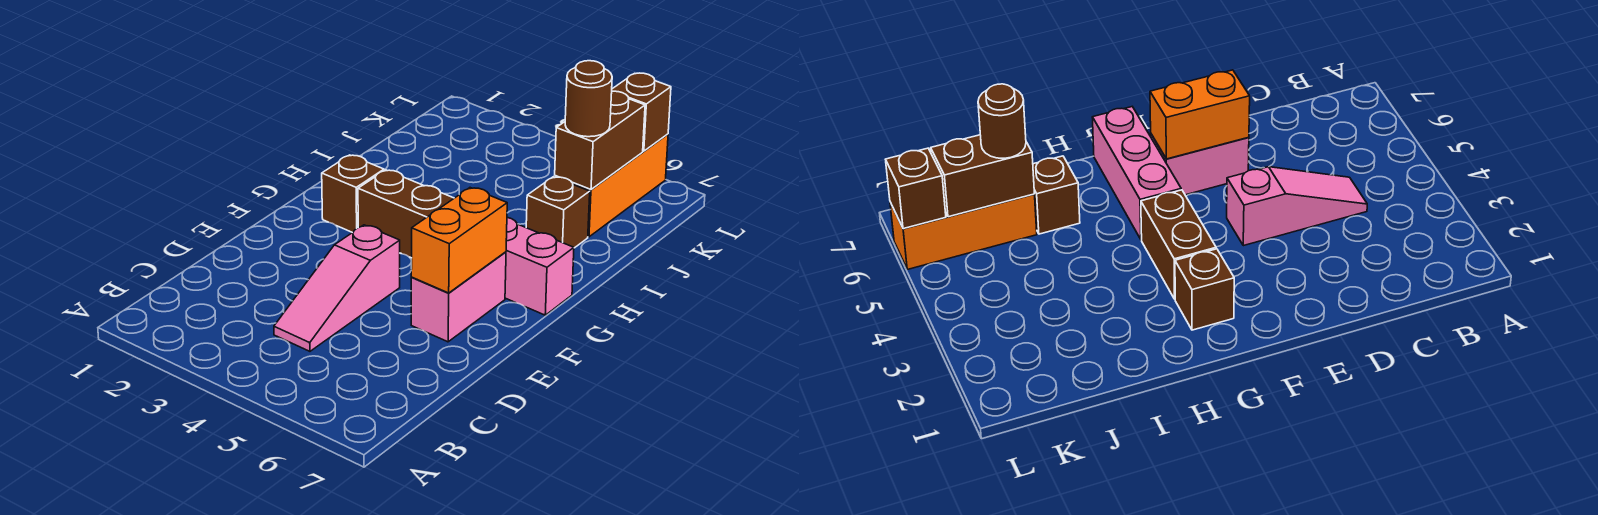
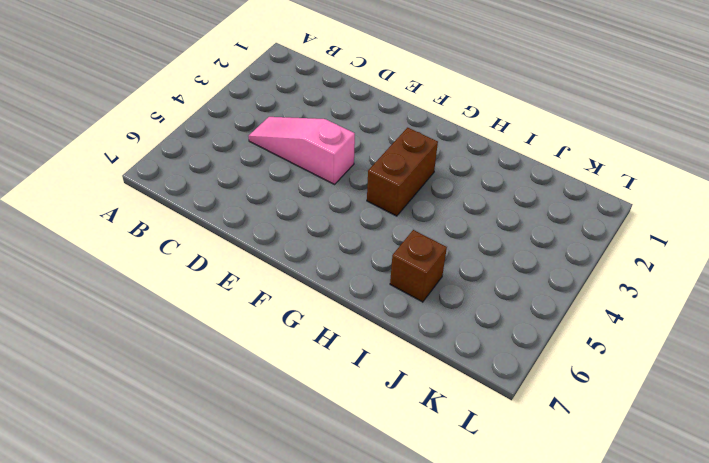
none -> pink brick E6:F6 level 1
none -> brown brick G2 level 1

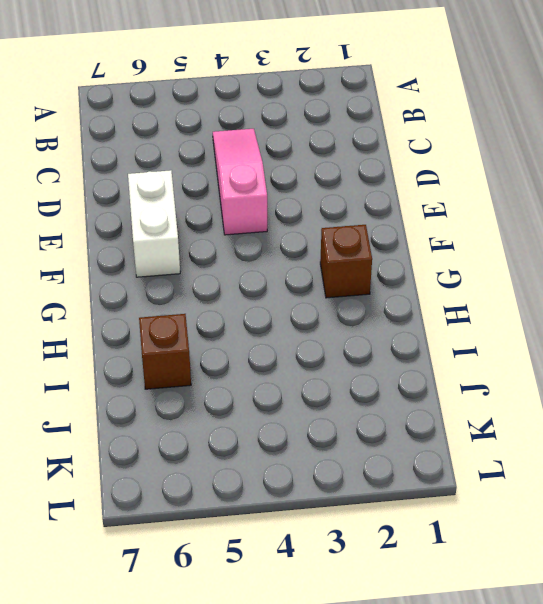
white brick E6:F6 level 1 -> pink brick E6:F6 level 1
none -> brown brick G3:G4 level 1
none -> pink brick G5:G7 level 1

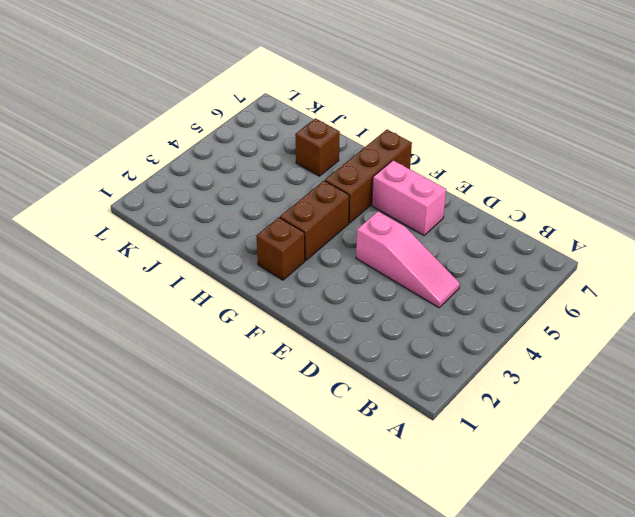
brown brick G5:G7 level 1 -> pink brick G5:G7 level 1
none -> orange brick J6:L6 level 1
none -> orange brick E6:F6 level 2

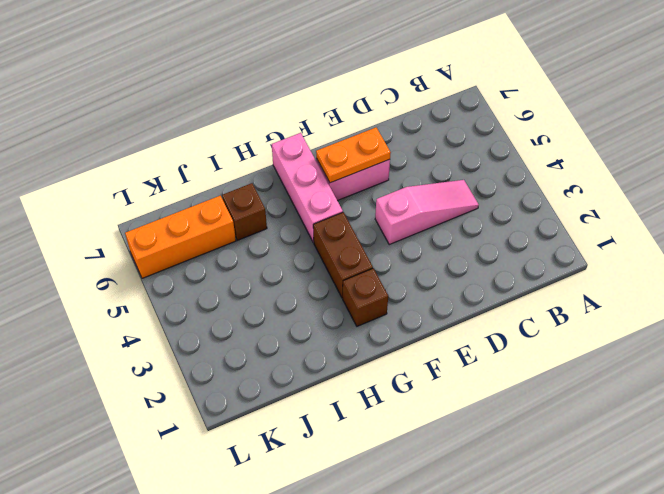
orange plate E6:F6 level 2 -> orange brick E6:F6 level 2
none -> brown brick J6:K6 level 2
none -> brown brick L6 level 2

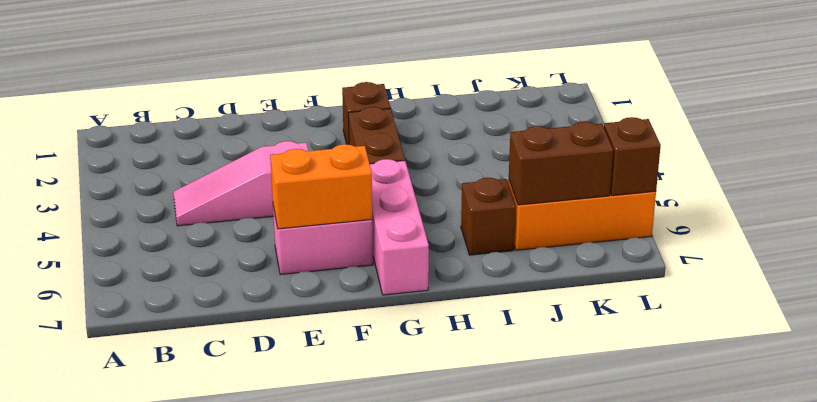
none -> brown round brick J6 level 3

